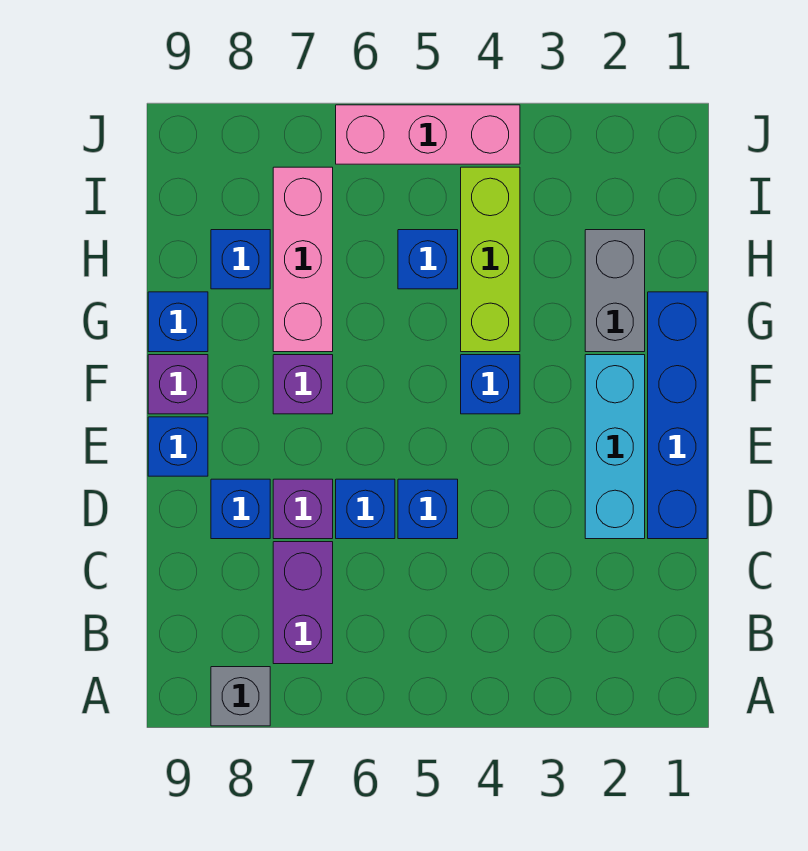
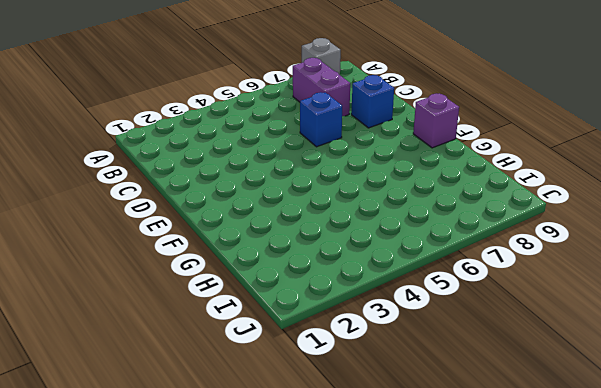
none -> blue brick D1:G1 level 1
none -> cyan brick D2:F2 level 1
none -> blue brick D5 level 1

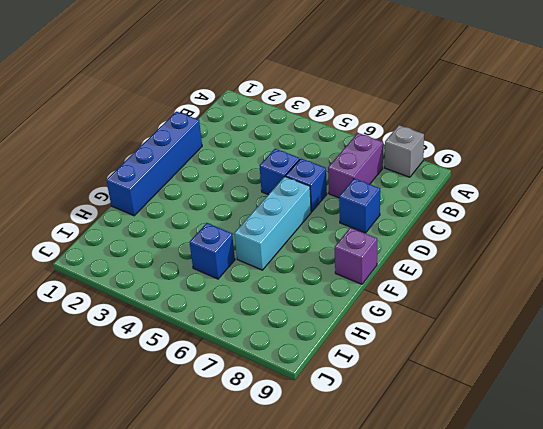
cyan brick E6:G6 level 1 -> cyan brick D2:F2 level 1
none -> purple brick D7 level 1
none -> blue brick E9 level 1
none -> blue brick F4 level 1

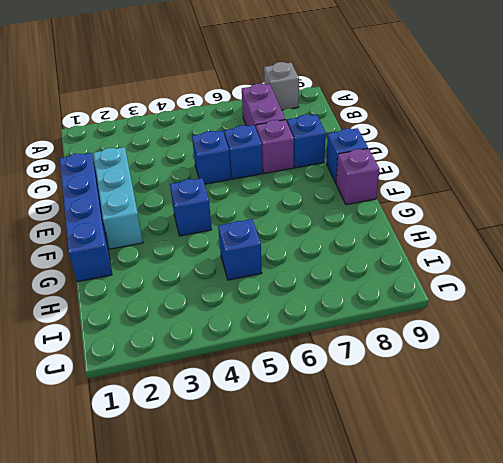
none -> purple brick F7 level 1
none -> grey brick G2:H2 level 1
none -> lime brick G4:I4 level 1

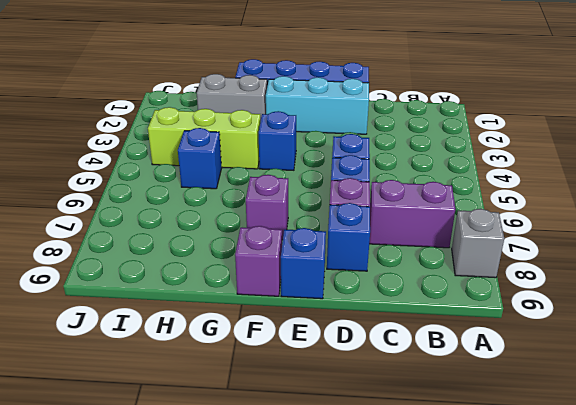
none -> pink brick G7:I7 level 1
none -> blue brick G9 level 1
none -> blue brick H8 level 1

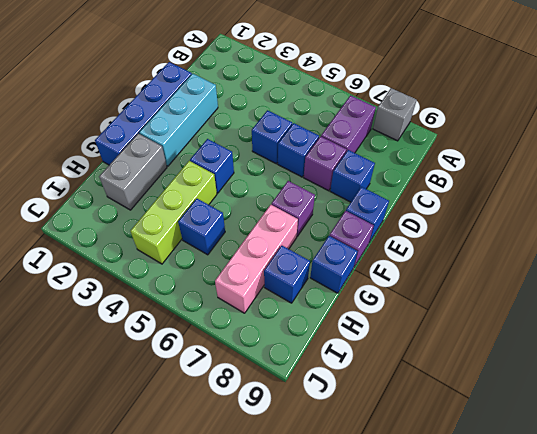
none -> pink brick J4:J6 level 1

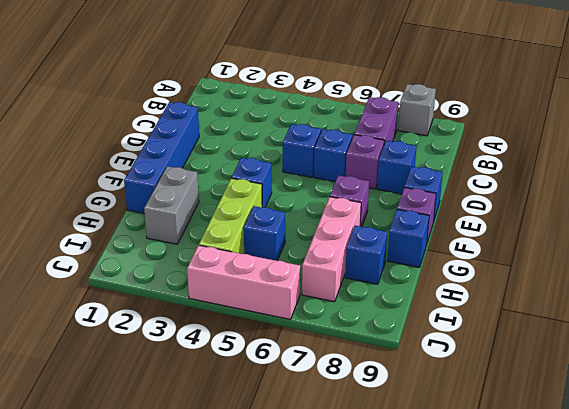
none -> cyan brick D2:F2 level 1

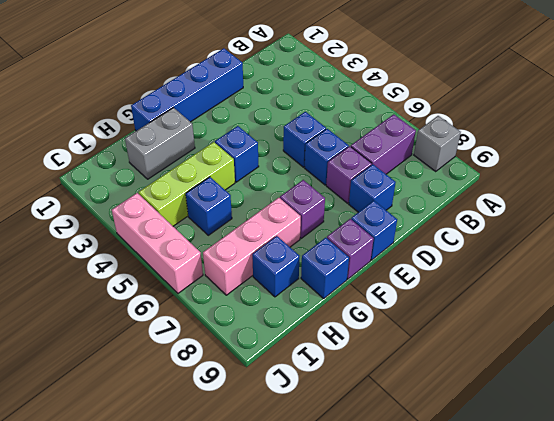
none -> cyan brick D2:F2 level 1

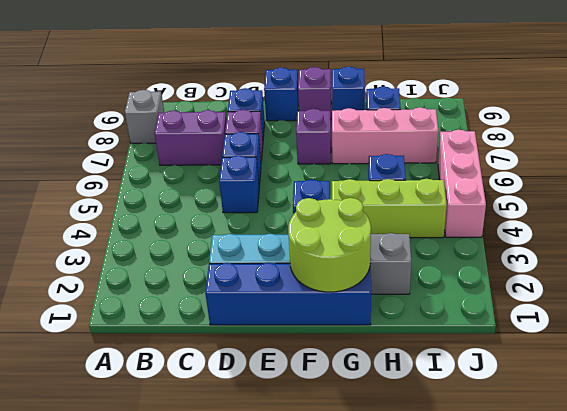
lime round brick F1:G2 level 2 -> none

